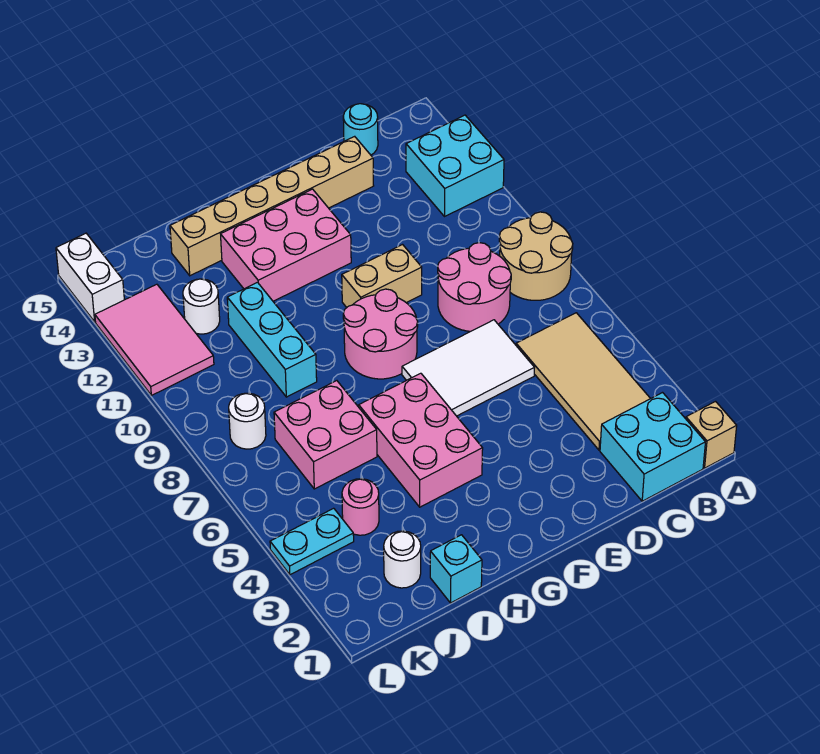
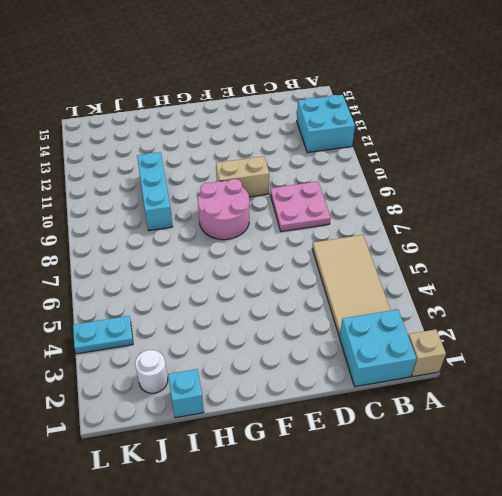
pink plate C8:D9 level 1 -> pink round brick C8:D9 level 1
none -> tan round brick A8:B9 level 1
none -> cyan round brick C15 level 1
none -> white tile D6:F7 level 1

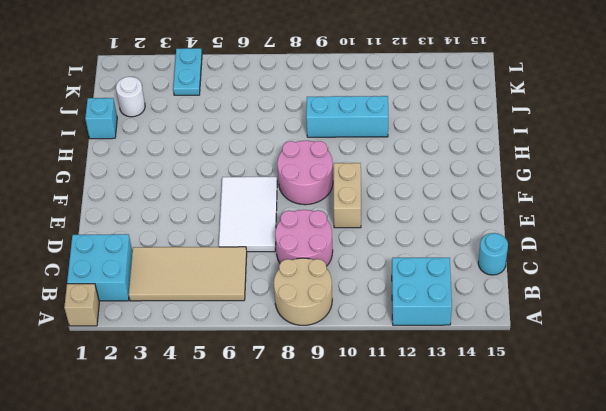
none -> tan brick D14:I14 level 1
none -> pink brick F12:H13 level 1
none -> pink brick G4:H6 level 1

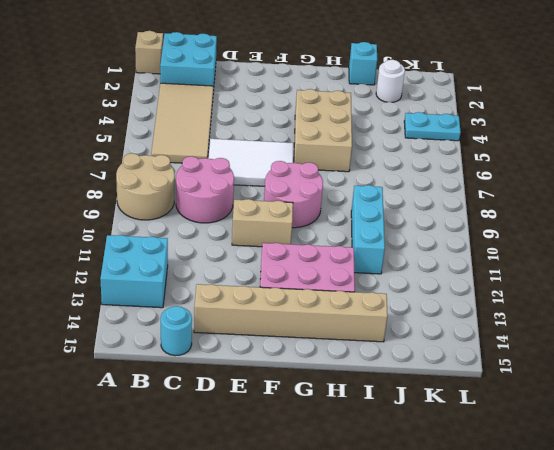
tan brick G4:H6 level 1 -> pink brick G4:H6 level 1
none -> pink brick I6:J7 level 1
none -> pink round brick J4 level 1
none -> white round brick J12 level 1

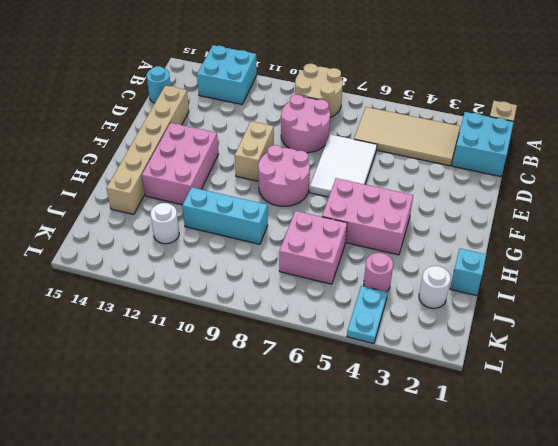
none -> white round brick K8 level 1
none -> pink tile K11:L13 level 1
none -> white brick L14:L15 level 1

